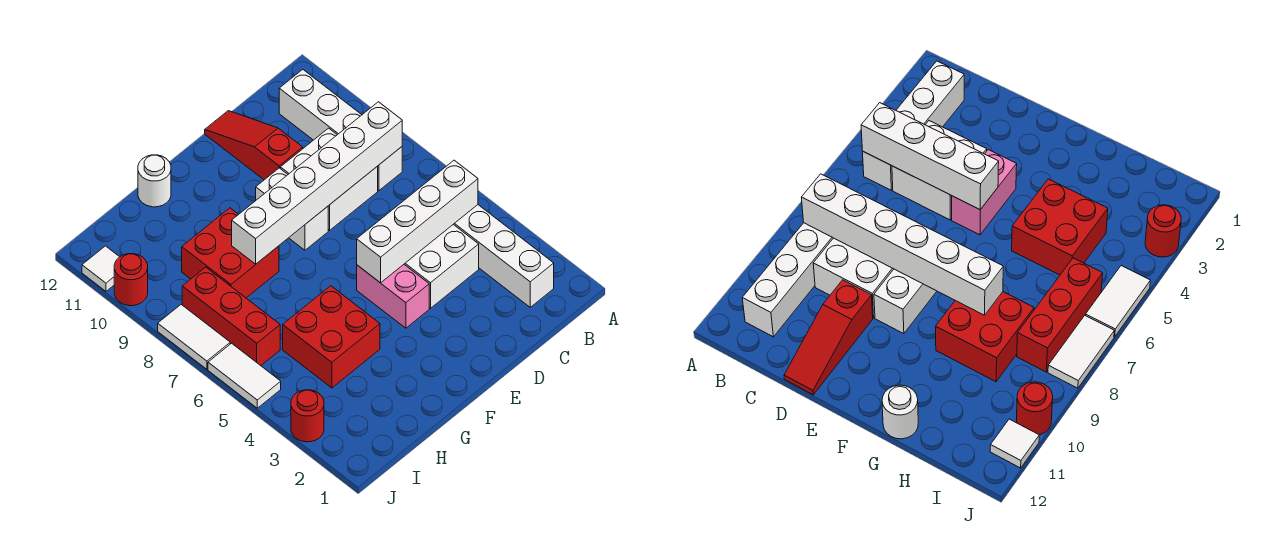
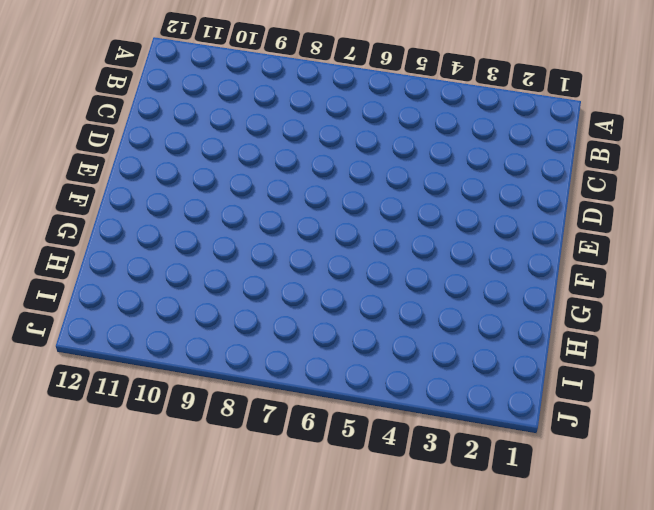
none -> white brick B2:B5 level 1
none -> white brick B8:B11 level 1
none -> white brick C4:D5 level 1

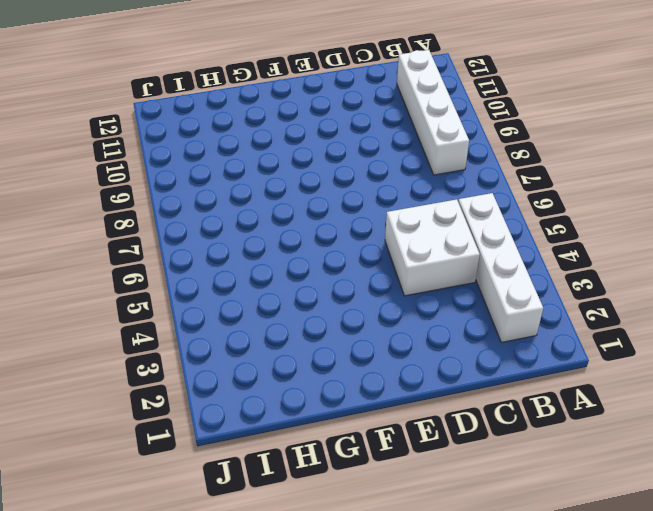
none -> white brick C8:D9 level 1
none -> red slope D10:D12 level 1 top 10
none -> pink brick E4:E5 level 1

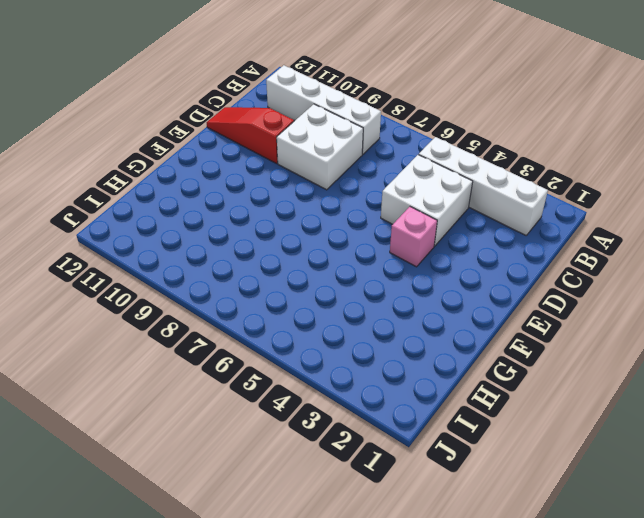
pink brick E4 level 1 -> pink brick E4:E5 level 1
none -> white brick E8:E9 level 1
none -> red brick G4:H5 level 1
none -> red brick G8:H9 level 1

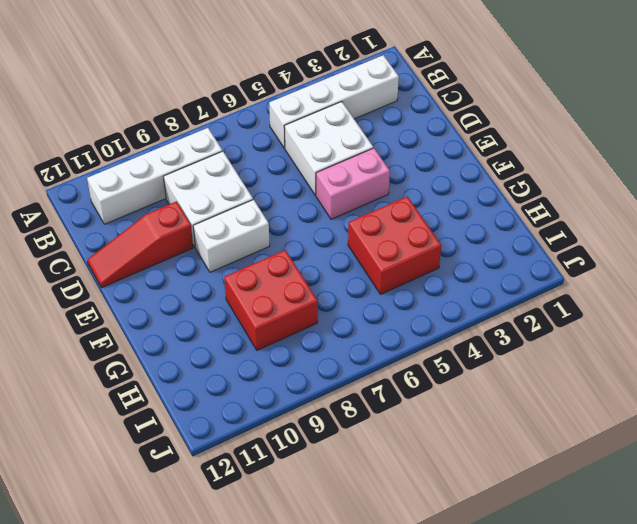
none -> white round brick G12 level 1
none -> red brick I6:I8 level 1
none -> red round brick J3 level 1

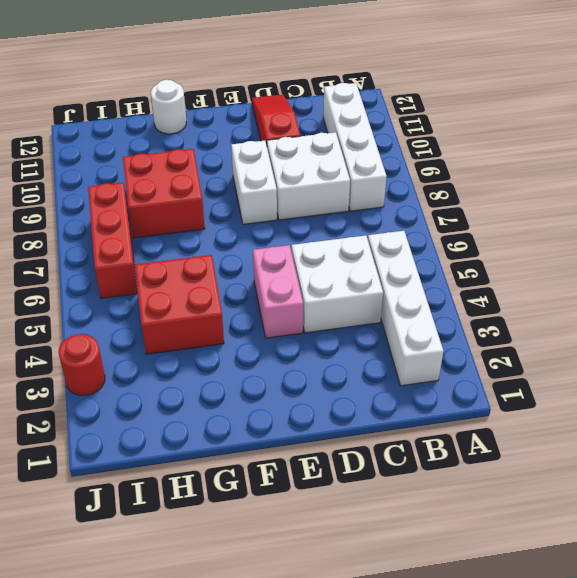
none -> white tile J5:J6 level 1
none -> white tile J7:J8 level 1
none -> red round brick J10 level 1

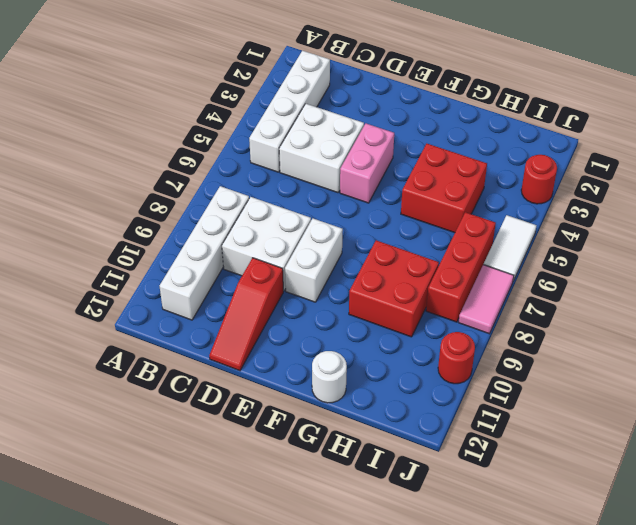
pink tile J7:J8 level 1 -> white tile J7:J8 level 1
none -> white tile J11 level 1
none -> white brick B5:E5 level 2
none -> white brick B8:G8 level 2

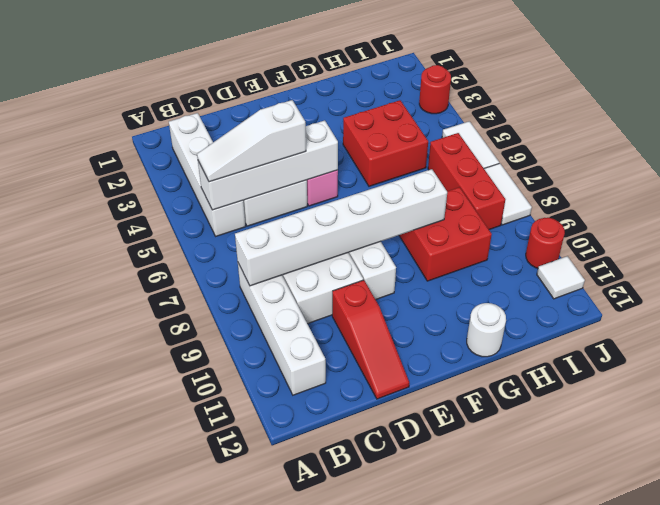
white slope B5:D5 level 3 top D -> none

